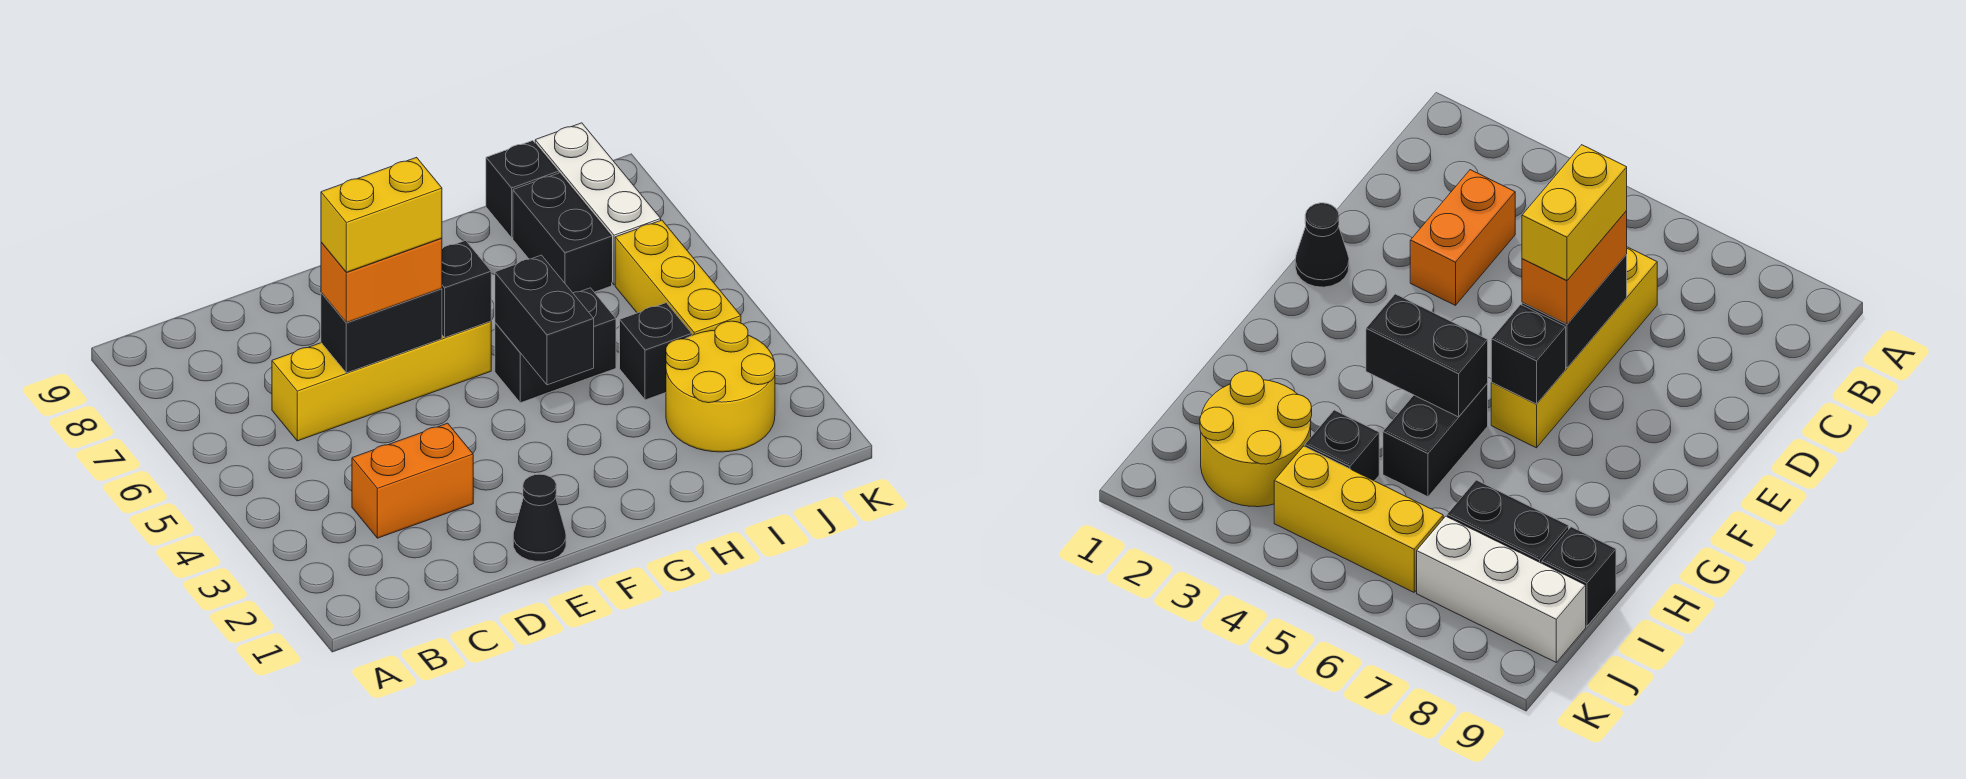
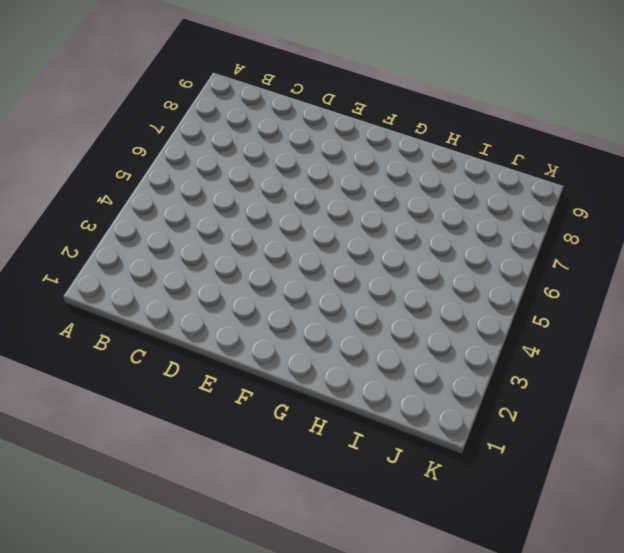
none -> orange brick C3:D3 level 1
none -> yellow brick C6:F6 level 1
none -> black cone E1 level 1

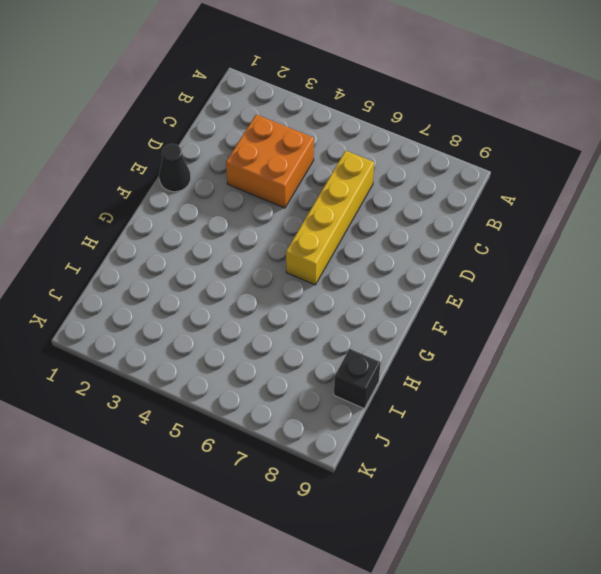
orange brick C3:D4 level 1 -> orange brick C3:D3 level 1
none -> black brick G5:H5 level 1
none -> yellow round brick I2:J3 level 1
none -> black brick I4 level 1

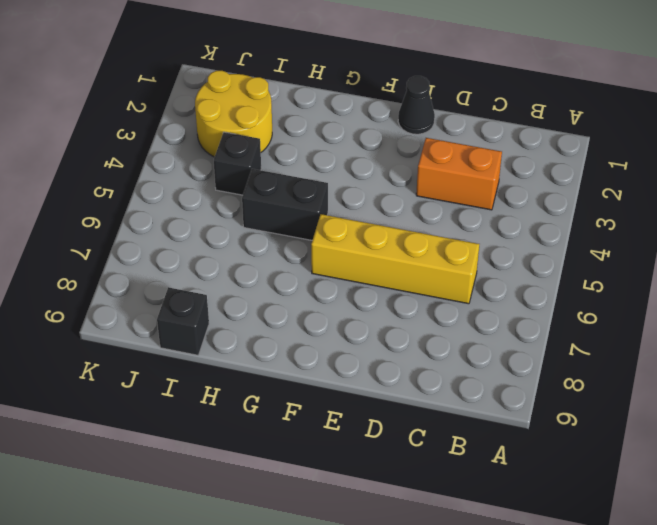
none -> black brick I7:I8 level 1
none -> yellow brick J4:J6 level 1
none -> white brick J7:J9 level 1

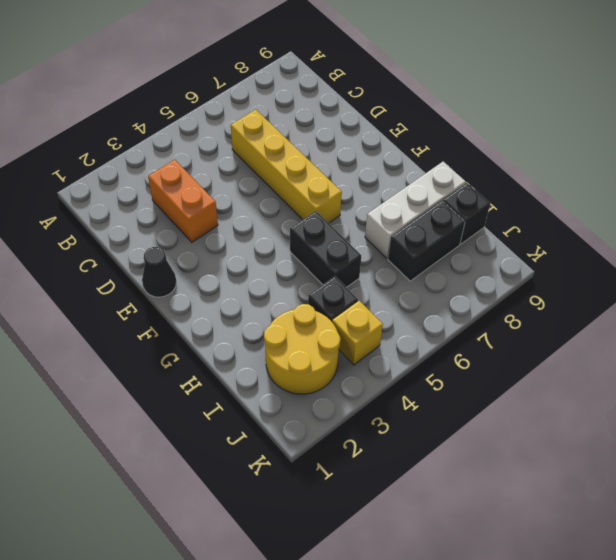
white brick H7:H9 level 1 -> white brick J7:J9 level 1
yellow brick J4 level 1 -> yellow brick J4:J6 level 1
none -> black brick D6:E6 level 2
none -> black brick F6 level 2
none -> black brick G4:G5 level 2

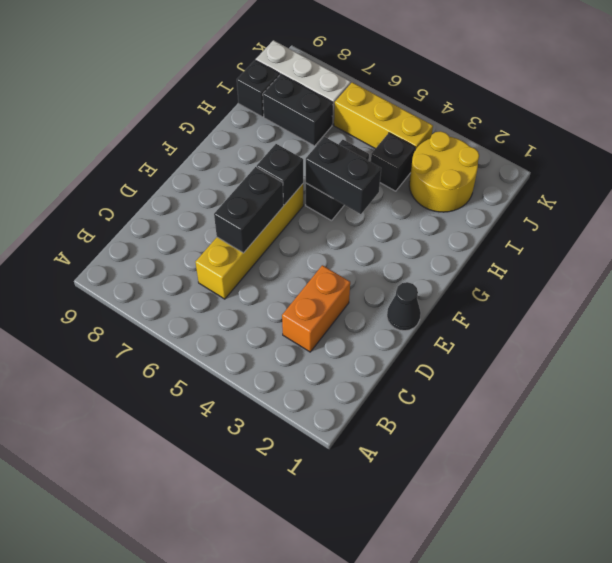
none -> orange brick D6:E6 level 3
none -> yellow brick D6:E6 level 4

